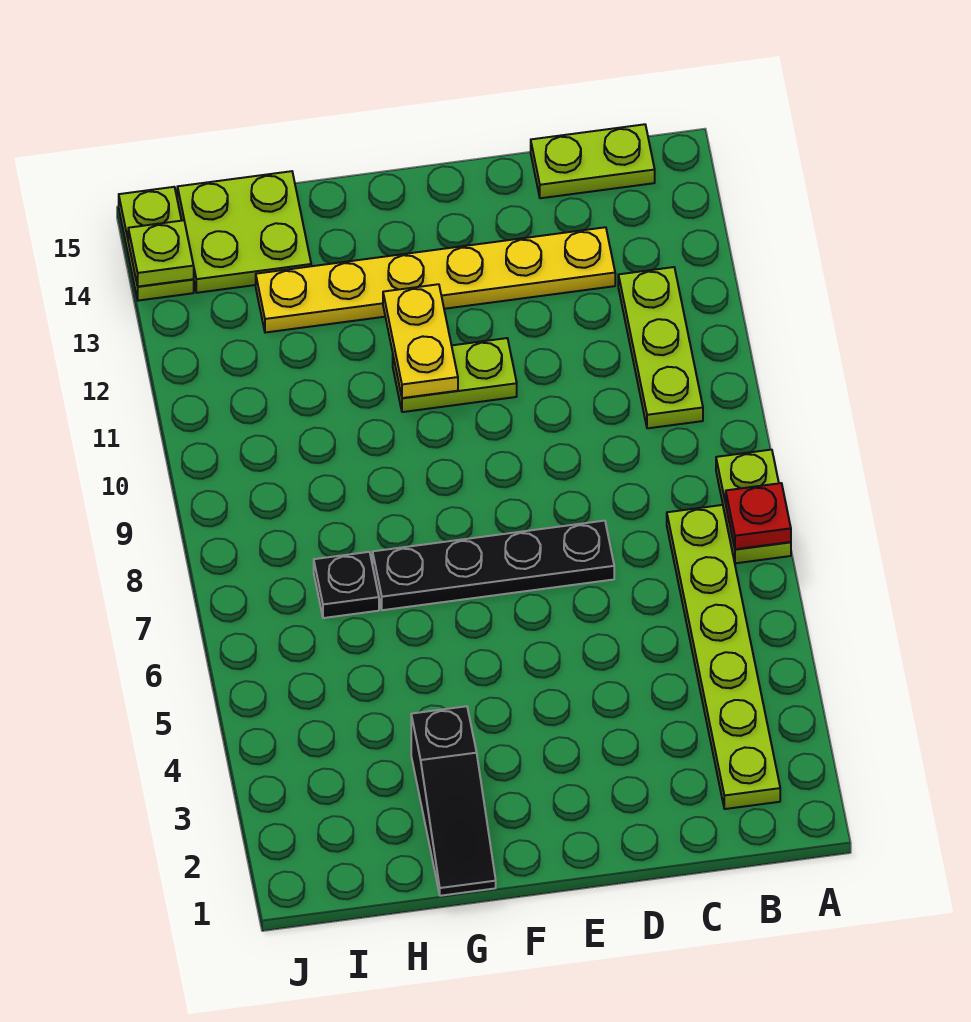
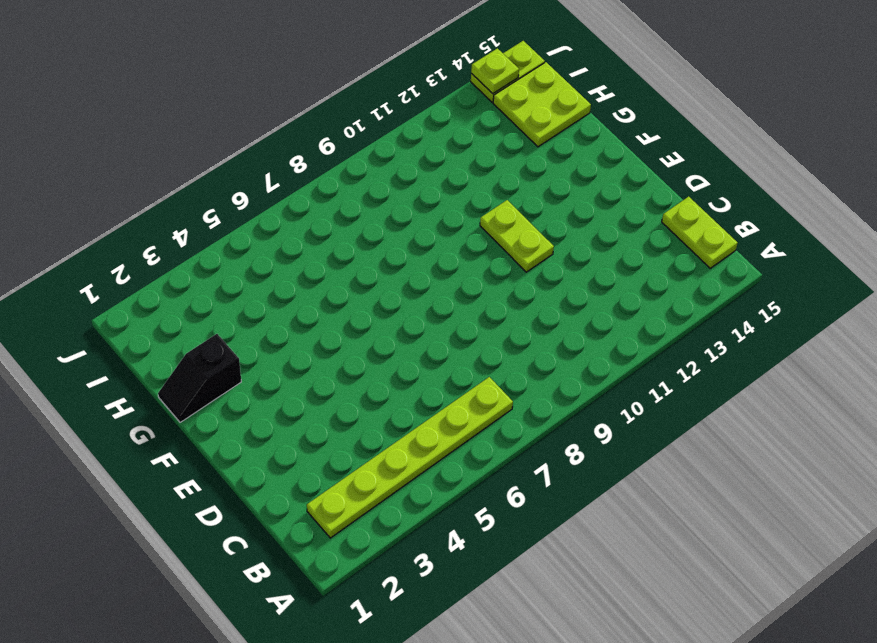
black slope G1:G2 level 1 top 2 -> black slope G1:G3 level 1 top 3
none -> lime plate A7:A8 level 1
none -> lime plate B10:B12 level 1
none -> yellow plate C13:H13 level 1

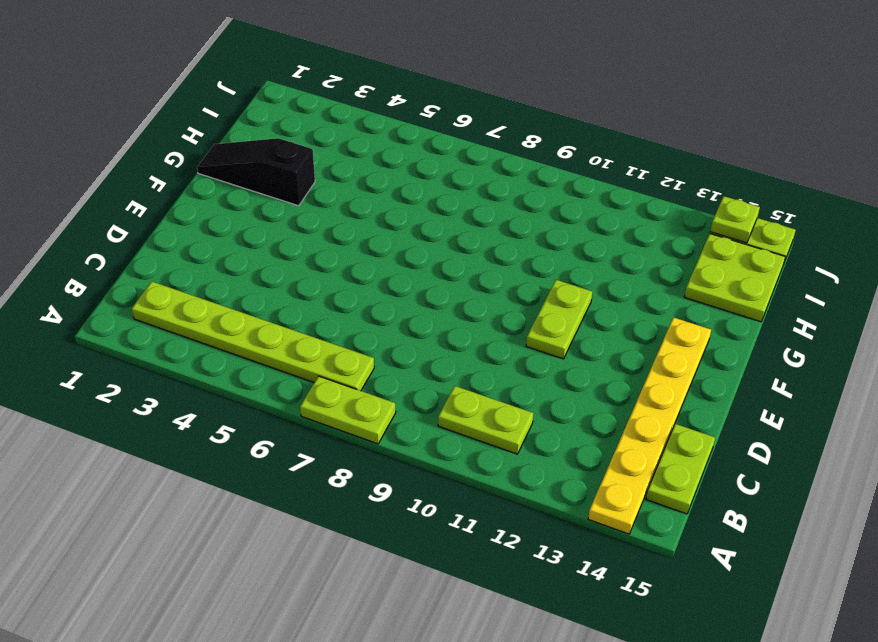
yellow plate A14:F14 level 1 -> yellow plate C13:H13 level 1
lime plate B10:B11 level 1 -> lime plate B10:B12 level 1
none -> black plate D7:G7 level 1
none -> black plate H7 level 1
none -> red plate A7 level 2

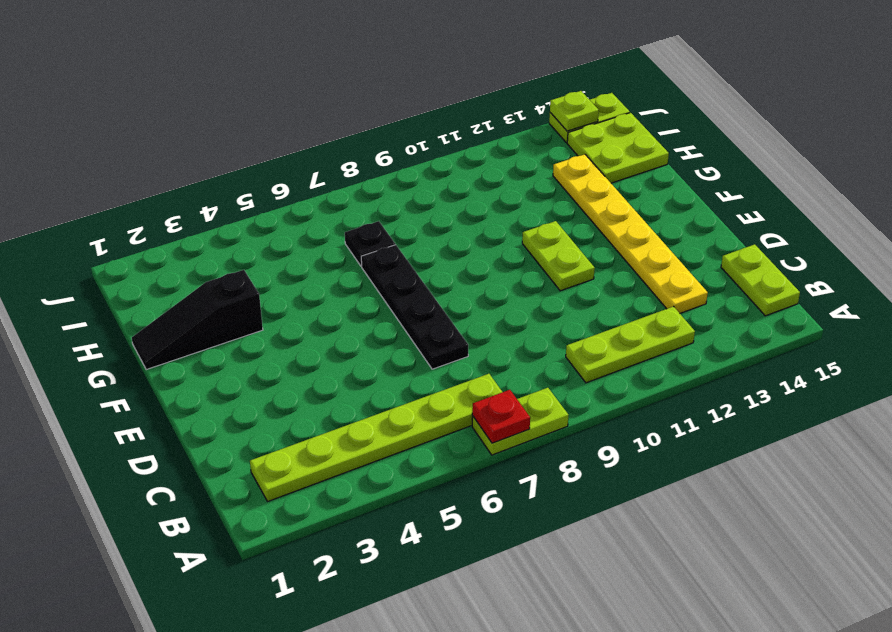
none -> yellow plate F11:F12 level 2

